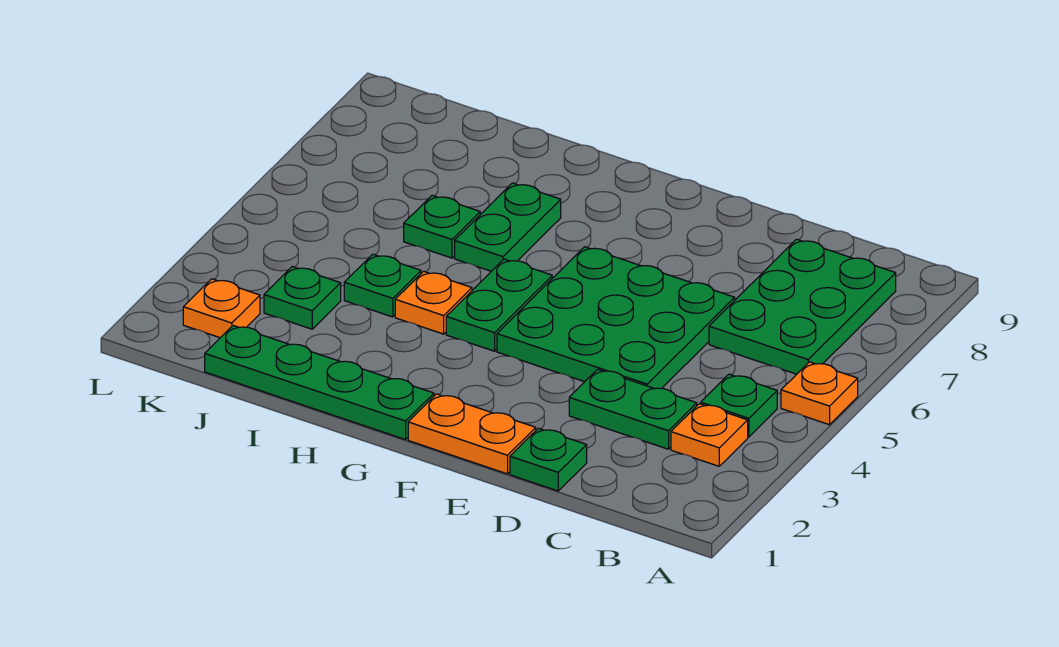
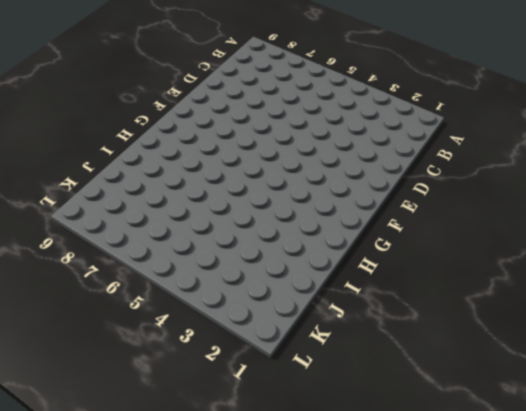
none -> orange plate A5 level 1
none -> orange plate B3 level 1
none -> green plate B4 level 1

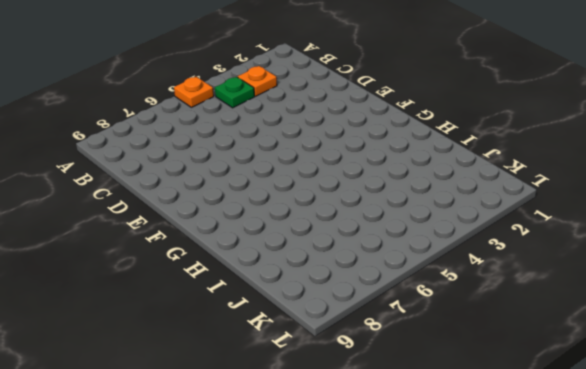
none -> green plate B6:C8 level 1
none -> green plate C3:D3 level 1
none -> green plate D1 level 1

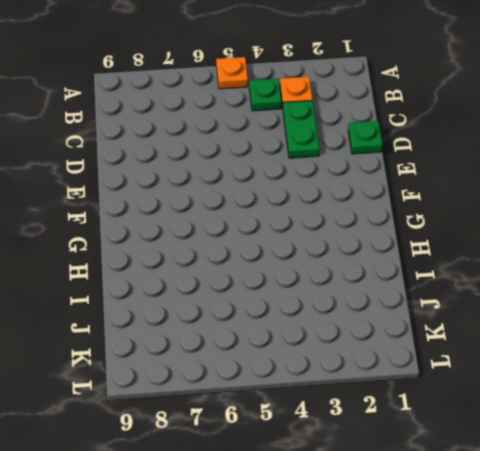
none -> green plate B6:C8 level 1
none -> green plate D4:F6 level 1
none -> orange plate E1:F1 level 1

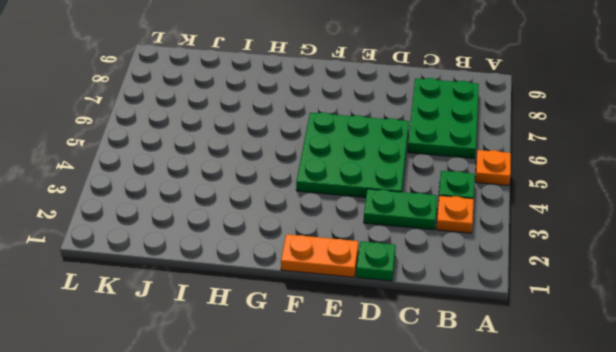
none -> green plate G1:J1 level 1
none -> green plate G4:G5 level 1
none -> orange plate H4 level 1

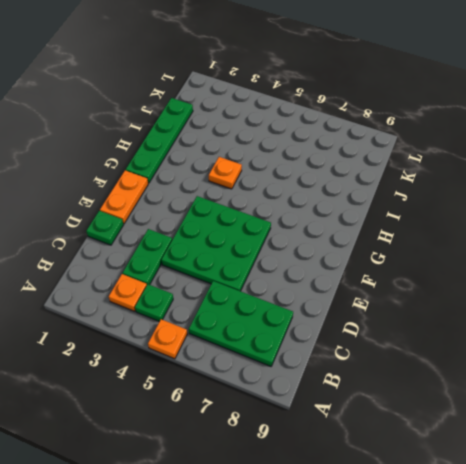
none -> green plate G4:G5 level 1
none -> green plate H6:H7 level 1
none -> green plate I4 level 1

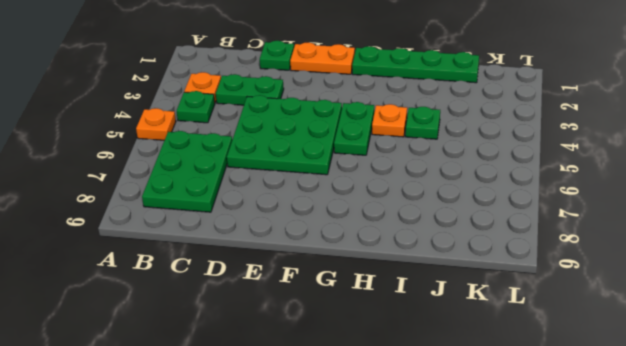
none -> green plate H6:H7 level 1
none -> green plate I6 level 1
none -> green plate J3 level 1

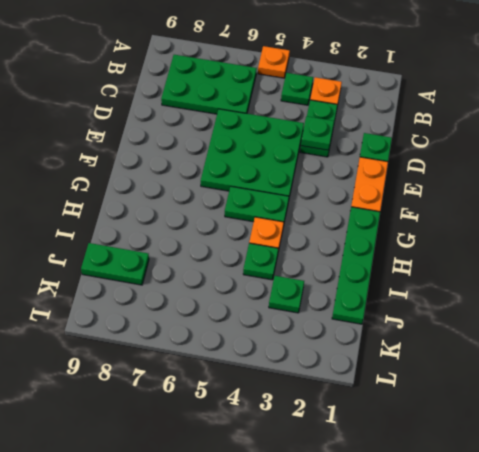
green plate D3 level 2 -> green plate I6 level 1
green plate J8:J9 level 1 -> green plate H6:H7 level 1
none -> orange plate K2 level 1

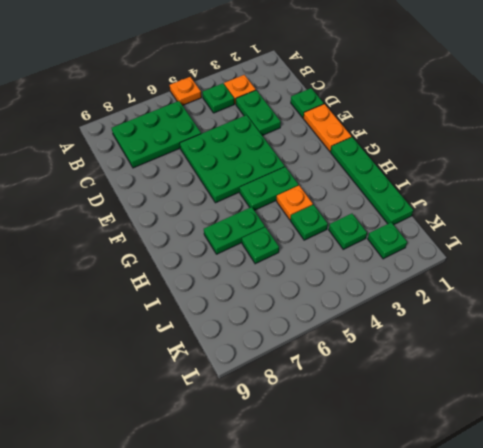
green plate K2 level 1 -> orange plate K2 level 1

